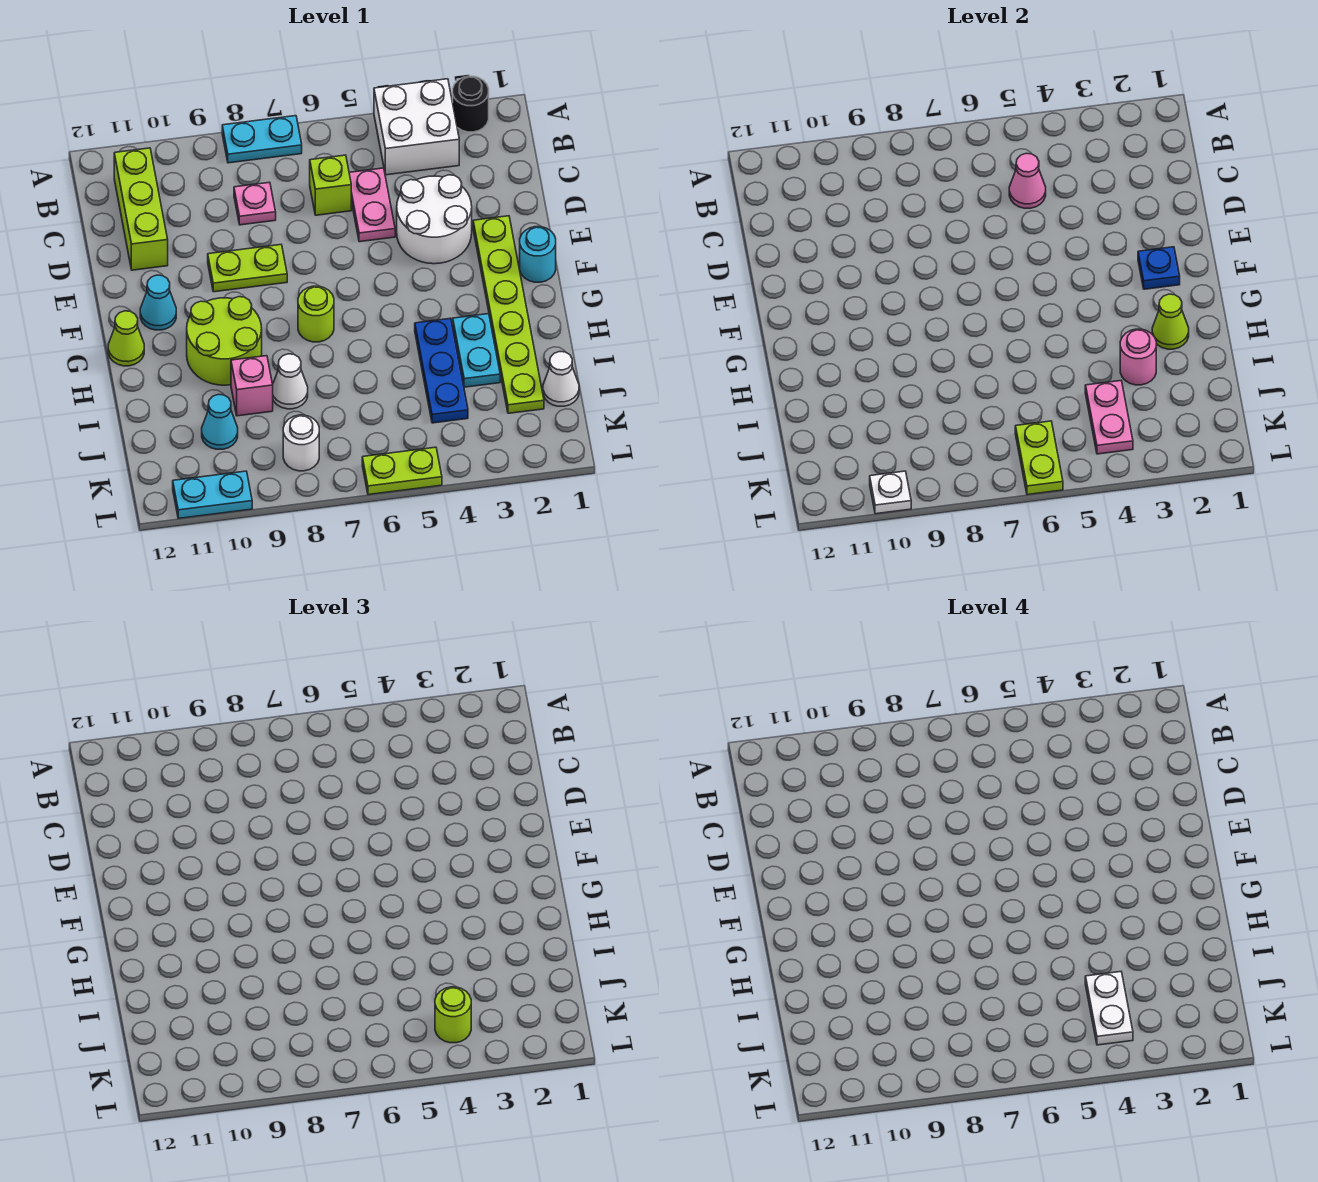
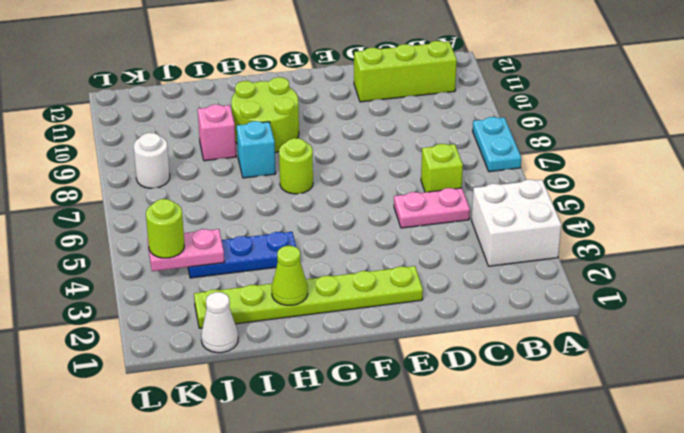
cyan brick H8 level 1 -> none
none -> black round brick A2 level 1
none -> pink plate C8 level 1
none -> white round brick D3:E4 level 1
none -> lime plate E8:E9 level 1

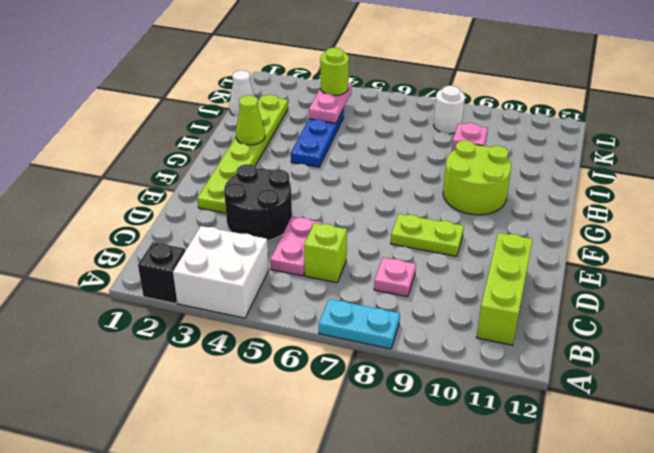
black brick A2 level 1 -> black round brick A2 level 1
black round brick D3:E4 level 1 -> white round brick D3:E4 level 1
none -> cyan round brick F1 level 1
none -> cyan cone F11 level 1
none -> lime round brick G7 level 1
none -> lime cone G12 level 1

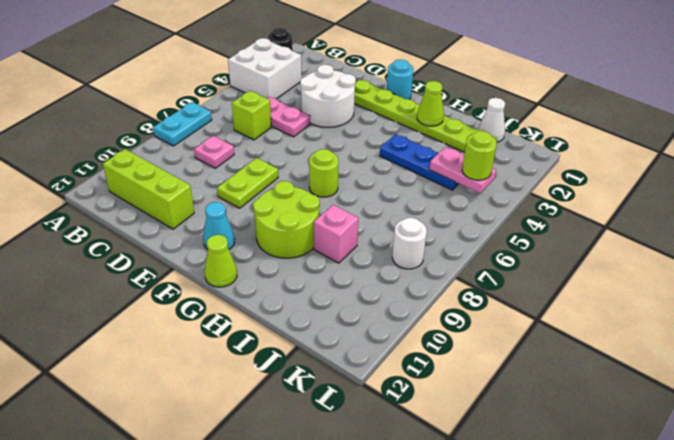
none -> cyan plate H3:I3 level 1
none -> white cone I8 level 1
none -> cyan cone J10 level 1
none -> lime plate L5:L6 level 1

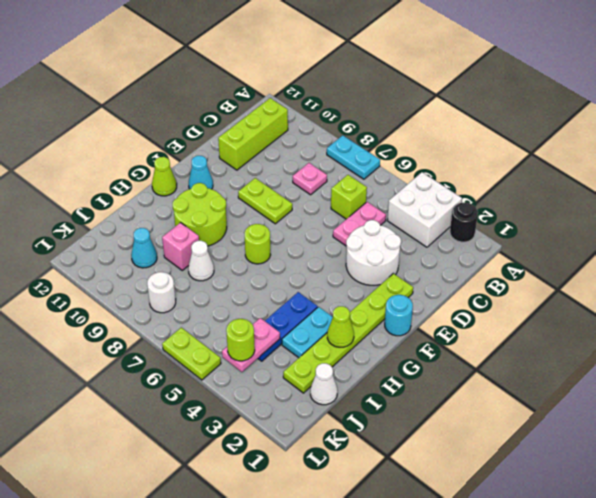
none -> cyan plate L10:L11 level 1
none -> pink cone C5 level 2
none -> blue plate F2 level 2
none -> pink round brick I3 level 2

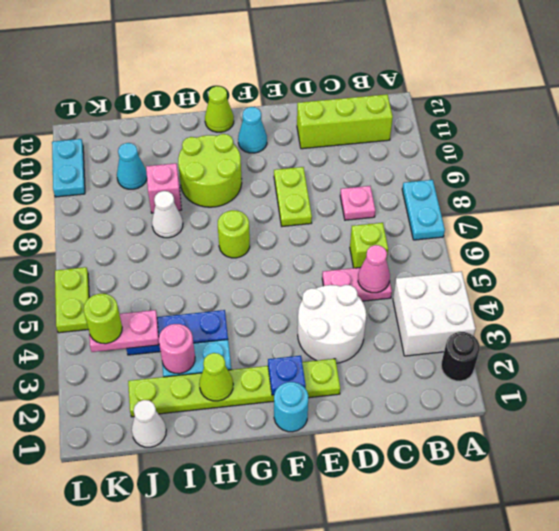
none -> white round brick K8 level 1
none -> lime plate K6:L6 level 2
none -> white plate L10 level 2
none -> white plate J4:K4 level 4

